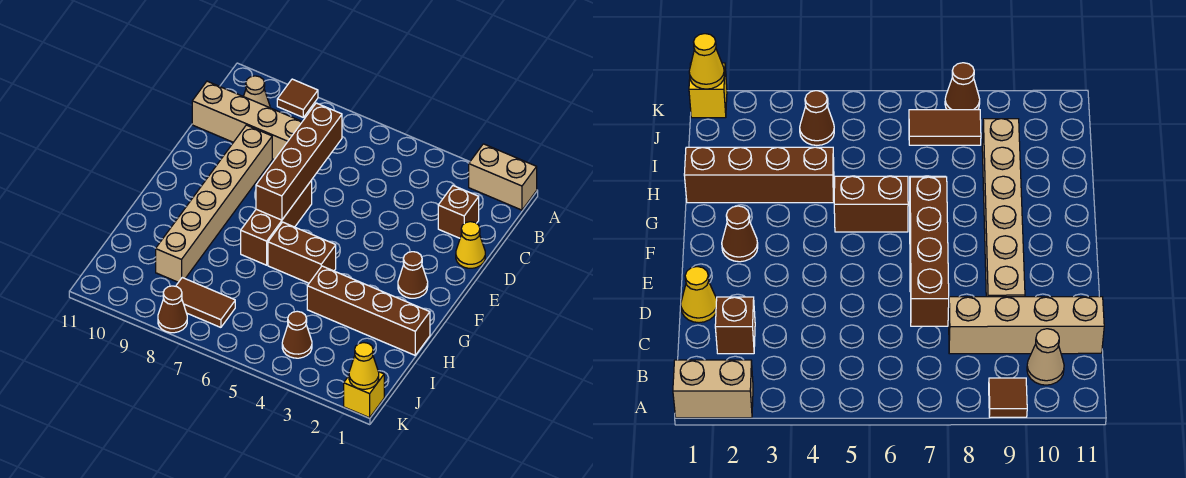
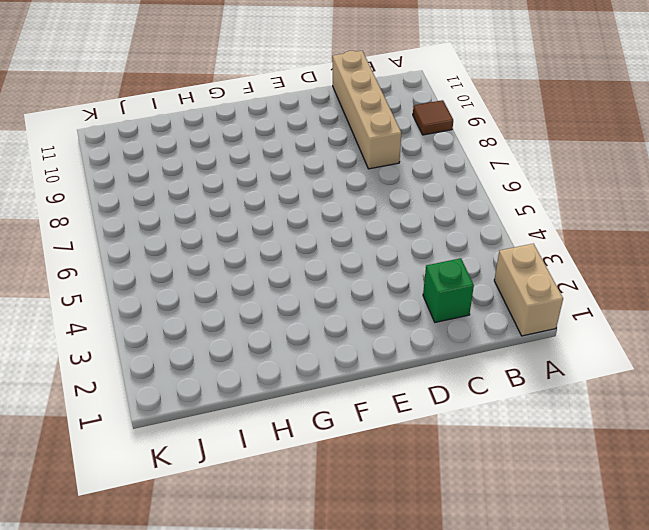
green brick C2 level 1 -> brown brick C2 level 1
none -> tan cone B10 level 1
none -> yellow cone D1 level 1
none -> tan brick D9:I9 level 1

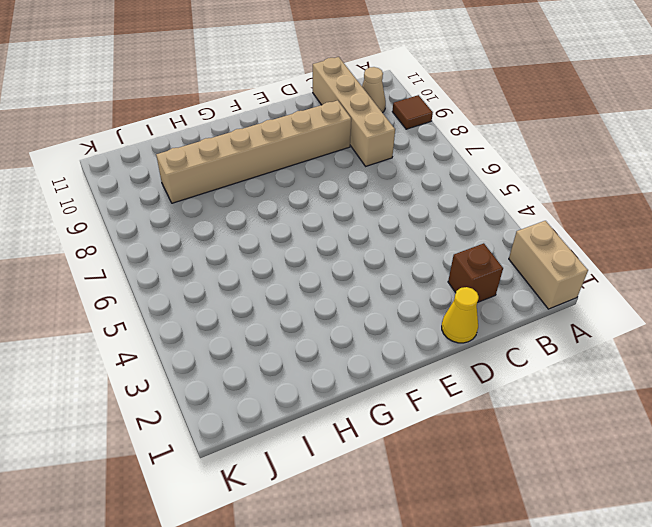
none -> brown brick E7:G7 level 1
none -> brown cone F2 level 1
none -> brown brick G5:G6 level 1

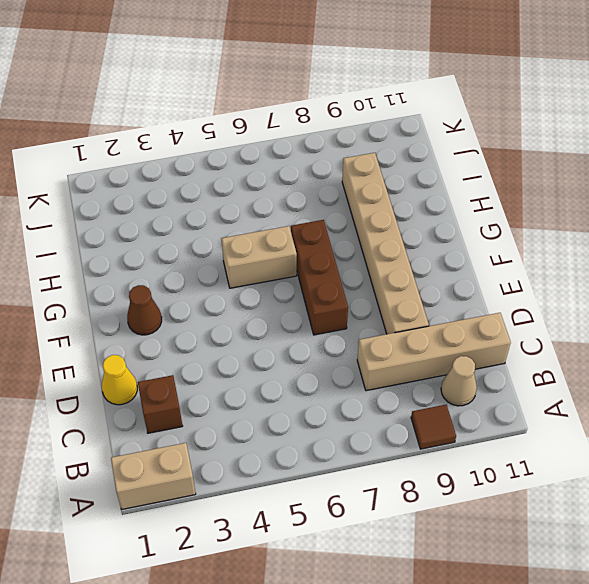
tan brick G5:G6 level 1 -> brown brick G5:G6 level 1
none -> brown brick H1:H4 level 1
none -> brown cone J4 level 1
none -> brown tile J7:J8 level 1

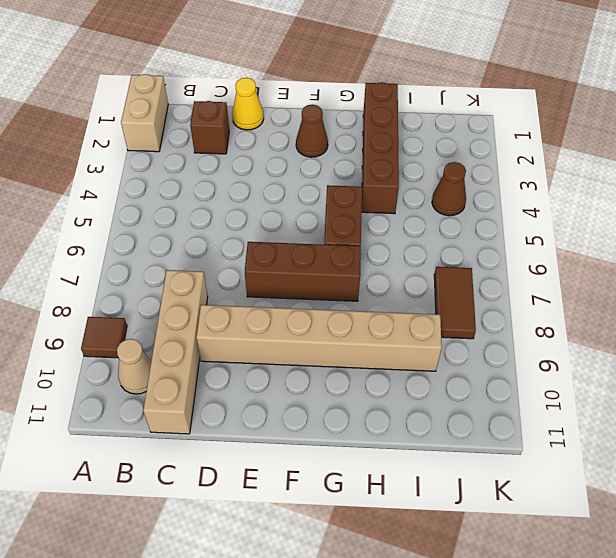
none -> yellow brick K1 level 1
none -> brown cone K8 level 1
none -> brown brick C7:F7 level 2

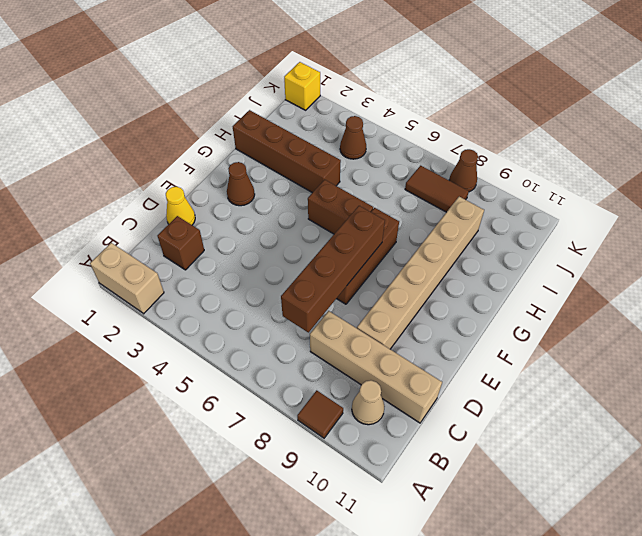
none -> yellow cone K1 level 2

